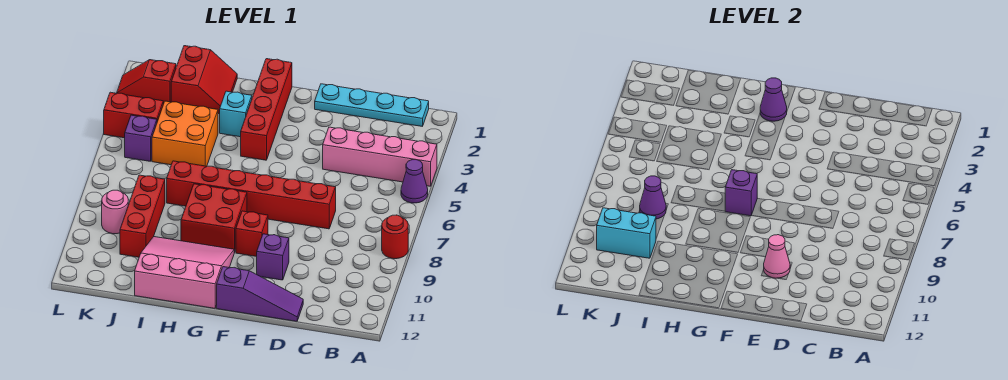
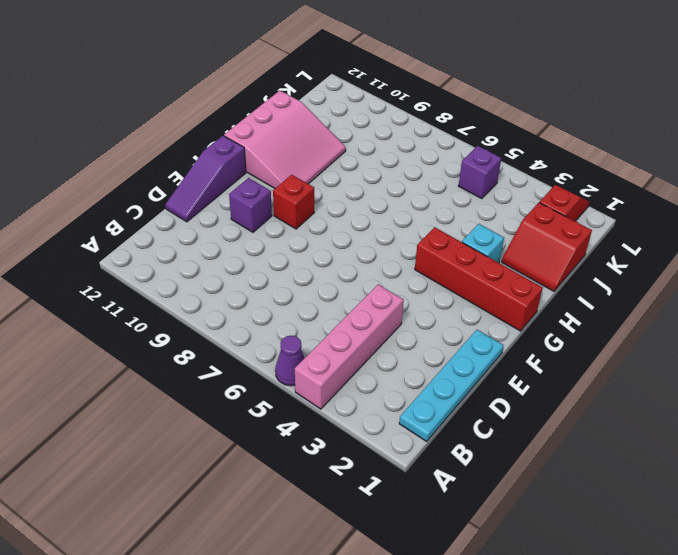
none -> red round brick A8 level 1
none -> red brick D7:I7 level 1
none -> red brick G8:H9 level 1

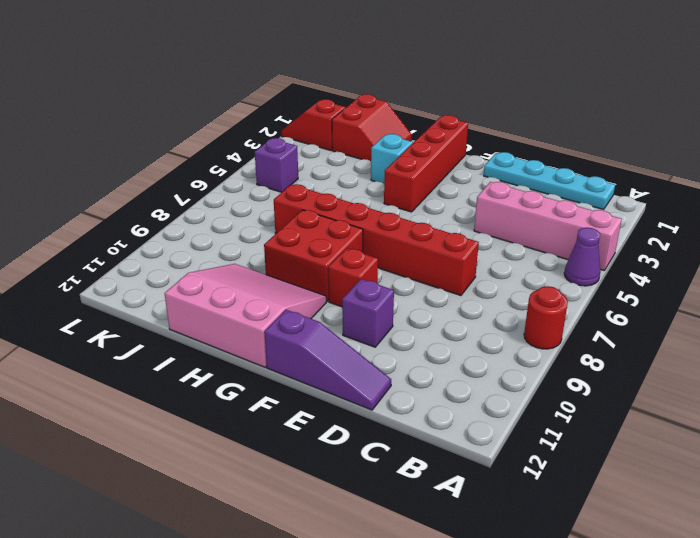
none -> orange brick I4:J5 level 1
none -> red brick J8:J10 level 1
none -> red brick K4:L4 level 1

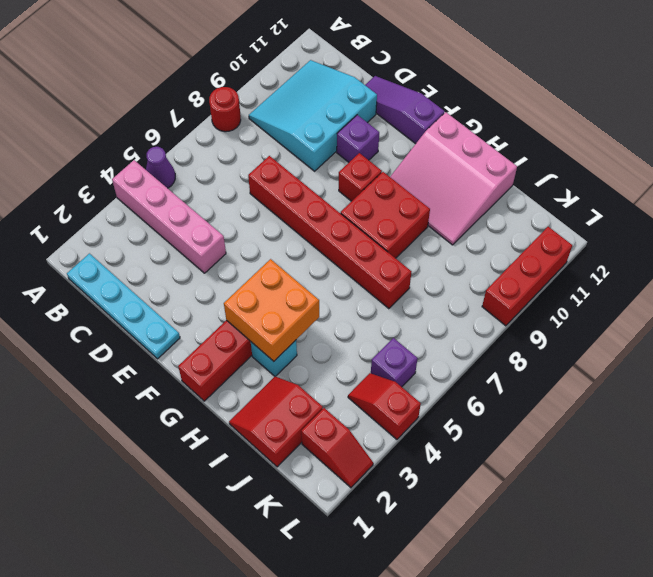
cyan slope B9:D11 level 1 top D -> none
orange brick G3:H4 level 2 -> orange brick I4:J5 level 1
red slope K4:L4 level 1 top L -> red brick K4:L4 level 1
red brick L9:L11 level 1 -> red brick J8:J10 level 1
none -> pink round brick K9 level 1
none -> pink cone E10 level 2
none -> purple cone G2 level 2

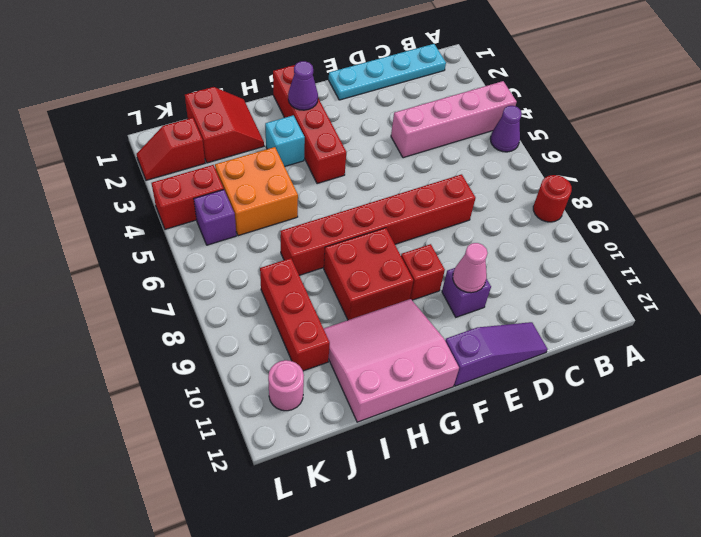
pink round brick K11 level 1 -> pink round brick K9 level 1
none -> purple brick G7 level 2
none -> purple cone J8 level 2
none -> cyan brick J10:K10 level 2

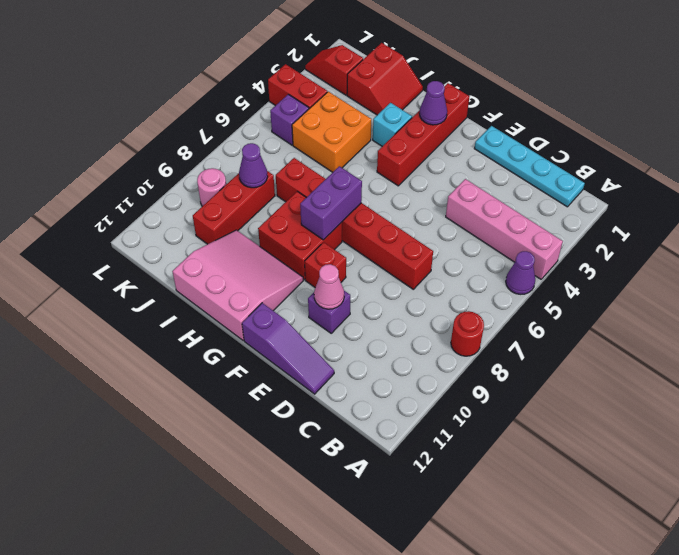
purple brick G7:G8 level 2 -> purple brick G7 level 2
none -> cyan brick J10:K10 level 2

